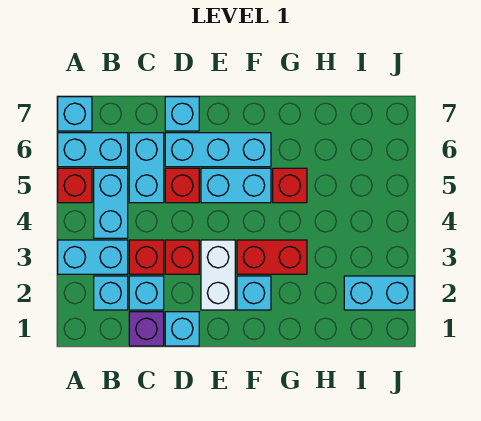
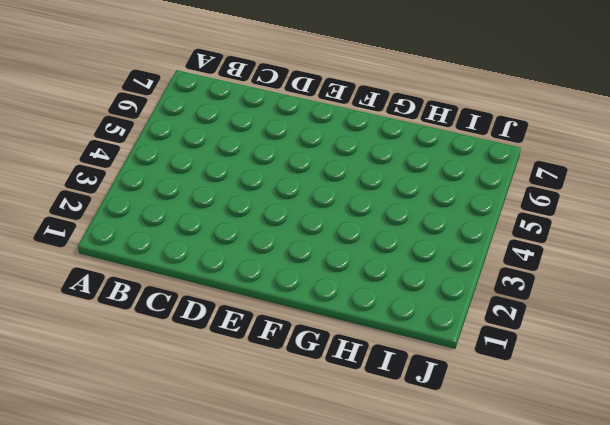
none -> cyan brick A3:B3 level 1
none -> red brick A5 level 1
none -> cyan brick A6:B6 level 1

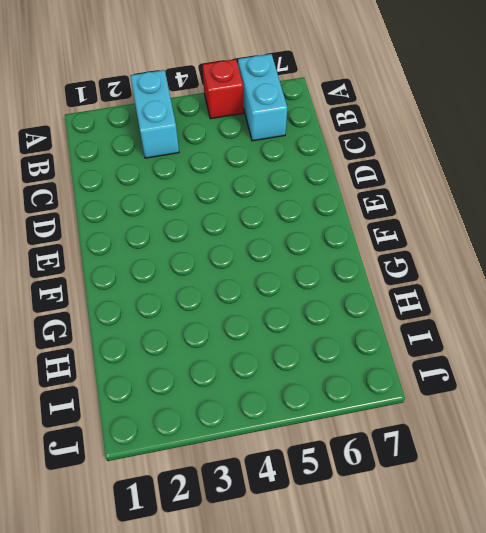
none -> cyan brick A7 level 1
none -> cyan brick B2 level 1
none -> cyan brick B4:B5 level 1

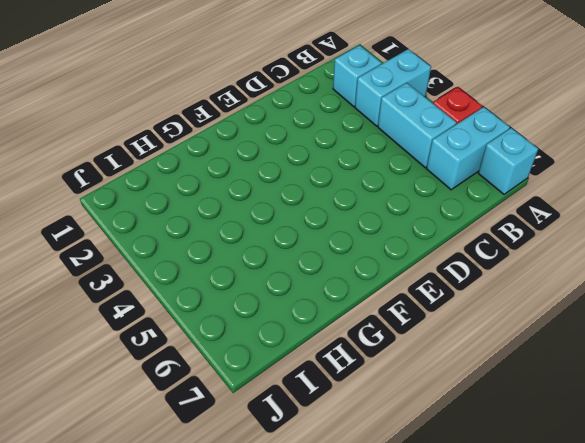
none -> purple brick C1 level 1
none -> cyan brick C2 level 1
none -> red brick C3 level 1

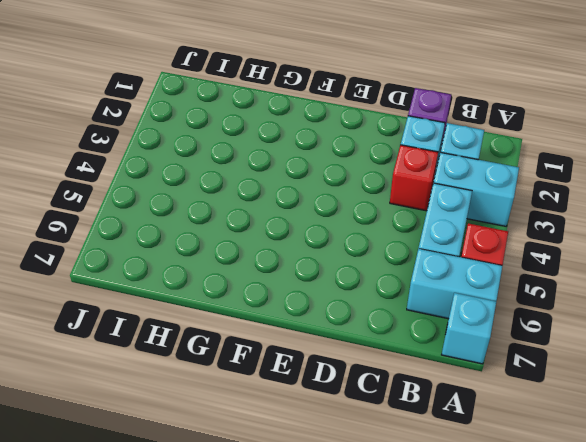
none -> cyan brick C5:C6 level 1
none -> cyan brick D1 level 1
none -> red brick D3 level 1

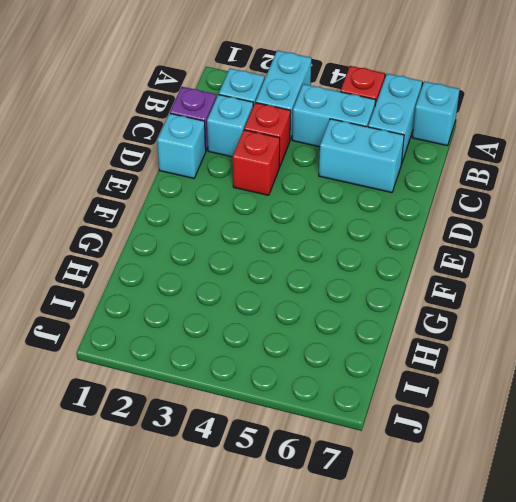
none -> red brick D5 level 1
none -> cyan brick D6:F6 level 1
none -> cyan brick D7 level 1

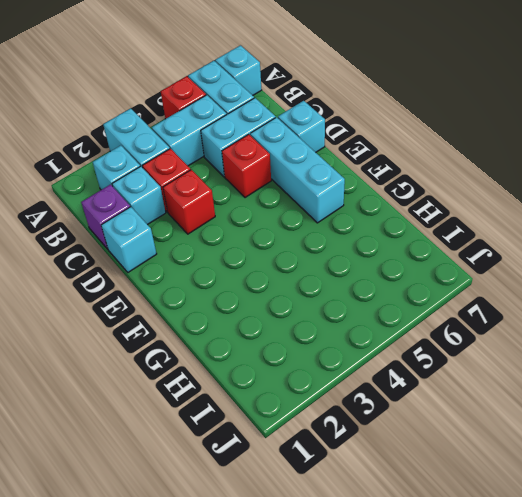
none -> white brick E2:E3 level 1
none -> cyan brick E5:F5 level 1
none -> cyan brick F2 level 1

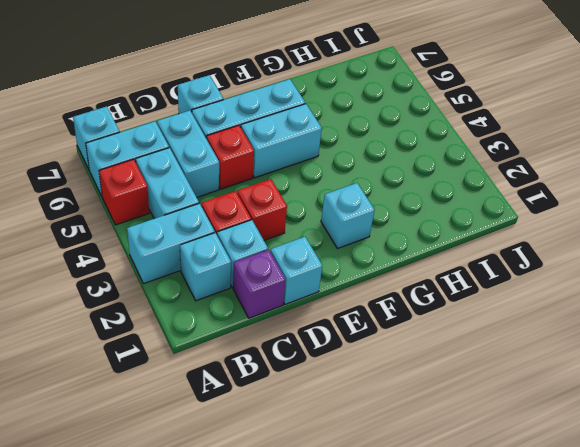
none -> white brick E2:E3 level 1
none -> red brick F3:G3 level 1
none -> red brick G5 level 1

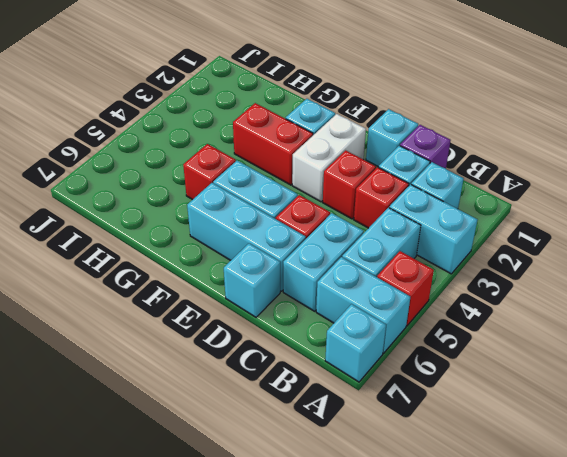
none -> cyan brick I2:J2 level 1

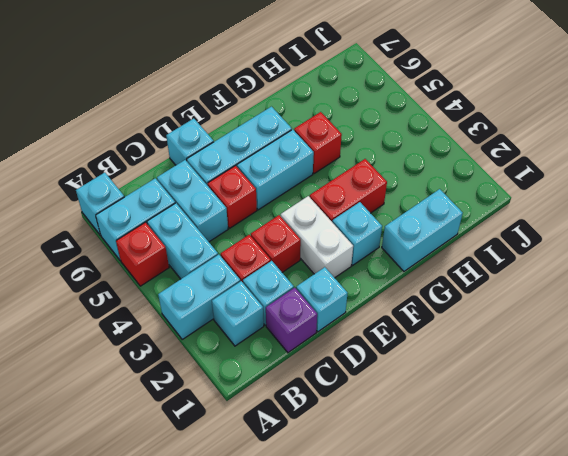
cyan brick G1:H1 level 1 -> cyan brick I2:J2 level 1

